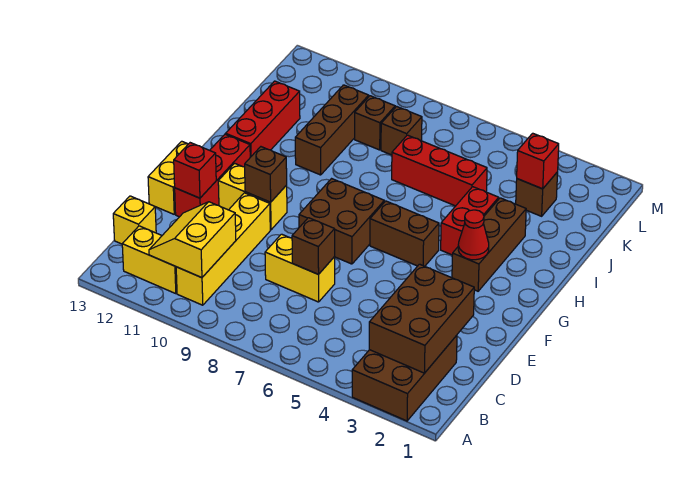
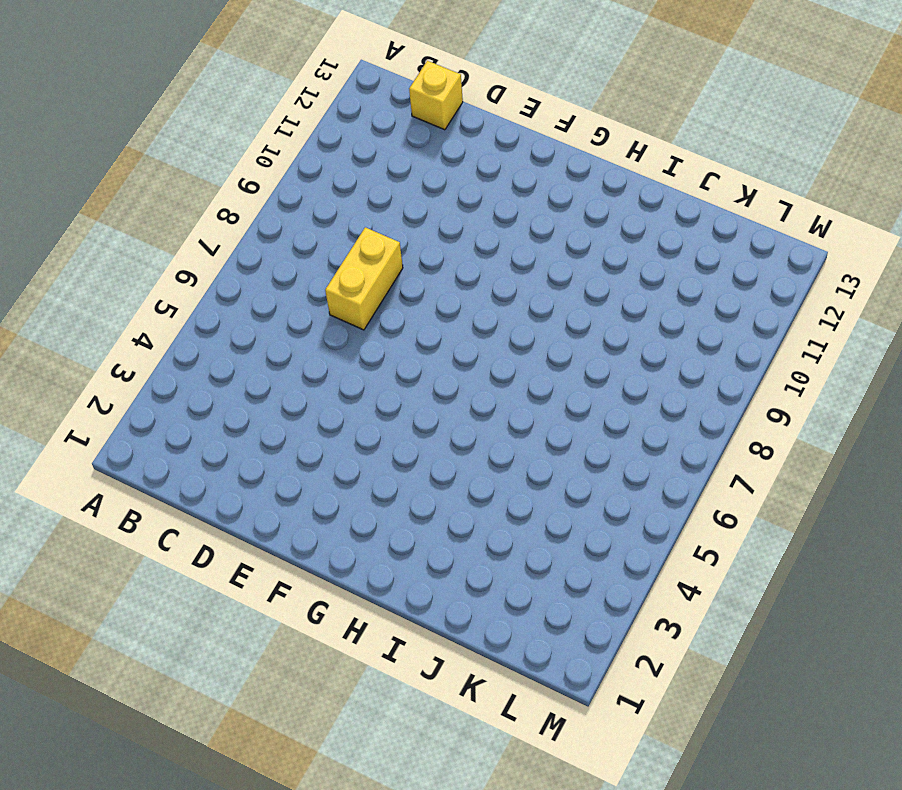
none -> brown brick A2:C3 level 1
none -> yellow brick B10:E10 level 1
none -> yellow brick B11:B12 level 1

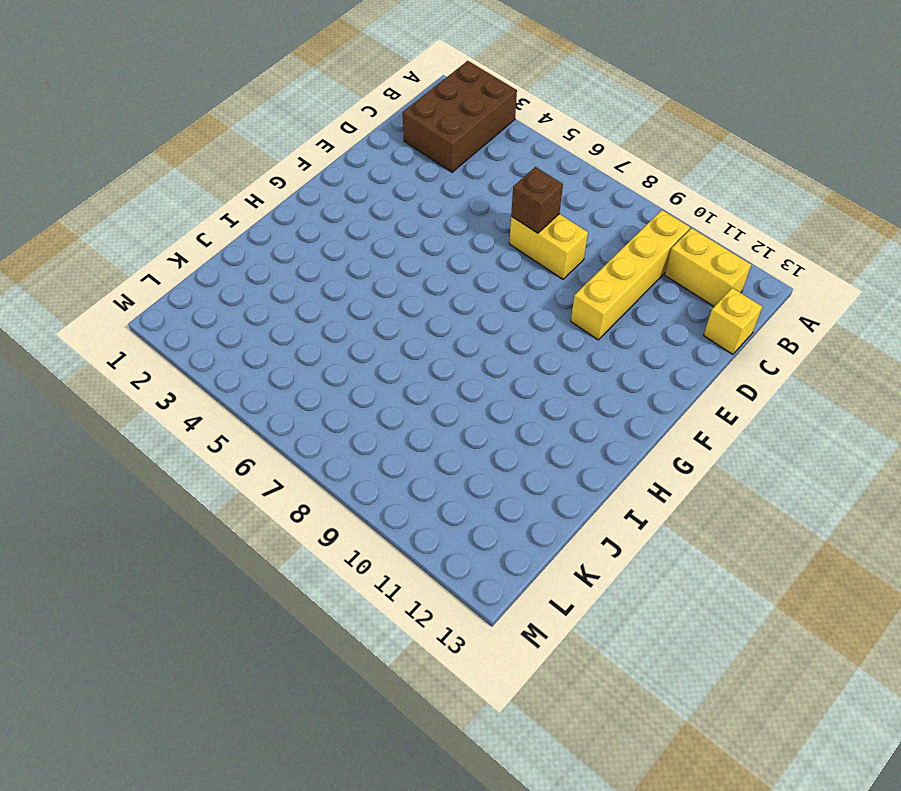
none -> red brick E12:G12 level 1
none -> yellow brick E13:F13 level 1
none -> brown brick F7:G8 level 1

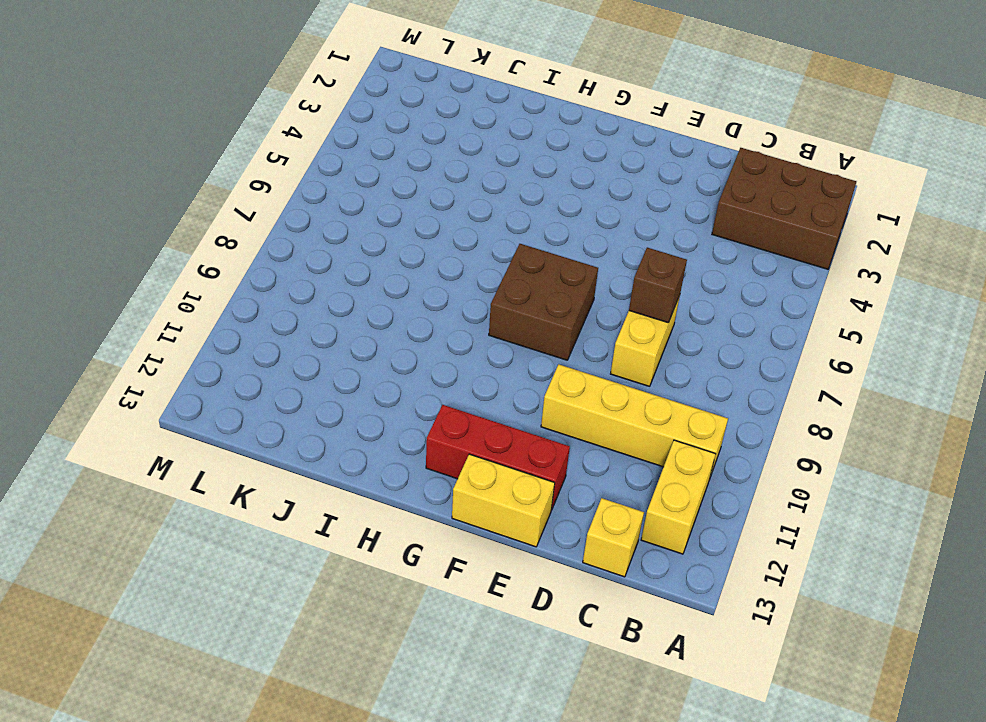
none -> yellow brick F10:F11 level 1
none -> brown brick G3:I3 level 1
none -> brown brick G5:G6 level 1

